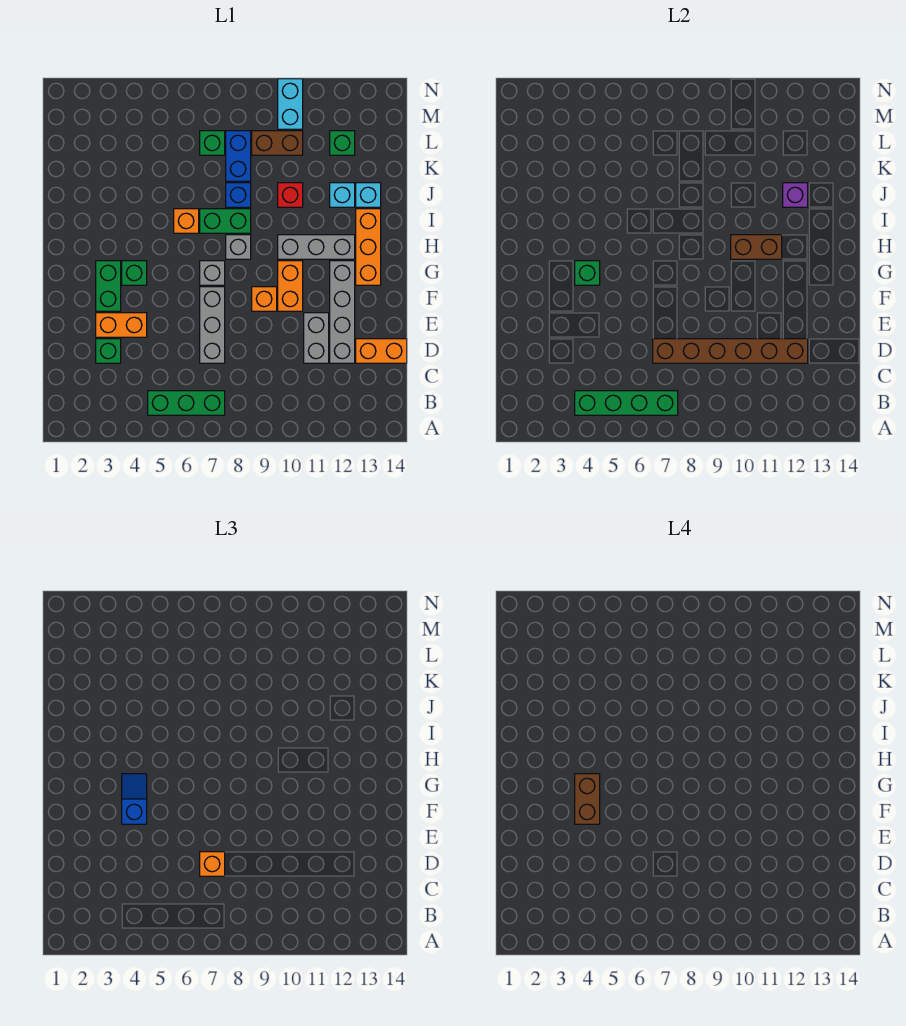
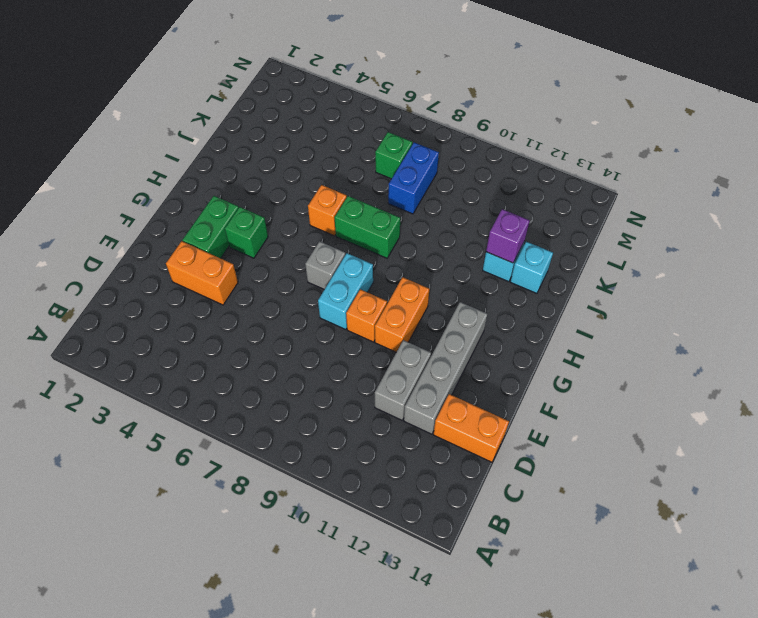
cyan brick F8:G8 level 1 -> cyan brick M10:N10 level 1
none -> green brick B5:B7 level 1
none -> green brick D3 level 1
none -> grey brick D7:F7 level 1
none -> orange brick G13:I13 level 1

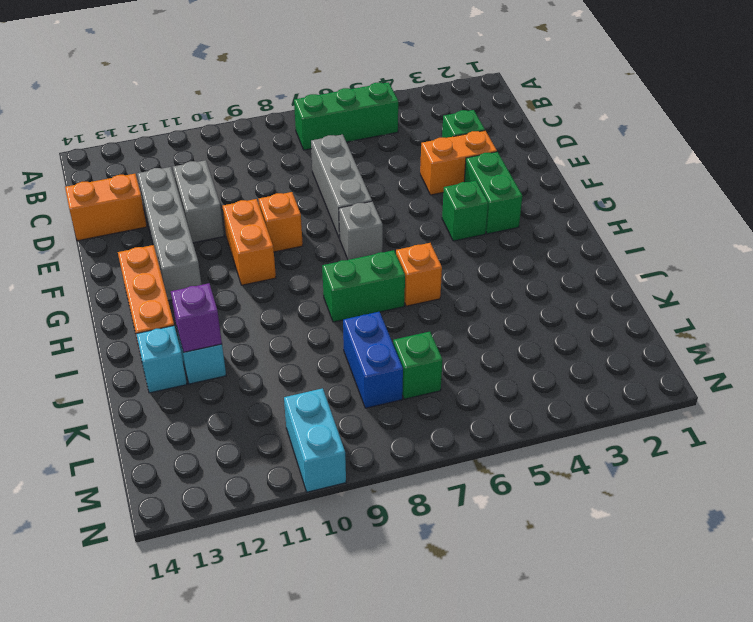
none -> grey brick H8 level 1
none -> grey brick H10:H12 level 1
none -> blue brick J8 level 1
none -> red brick J10 level 1

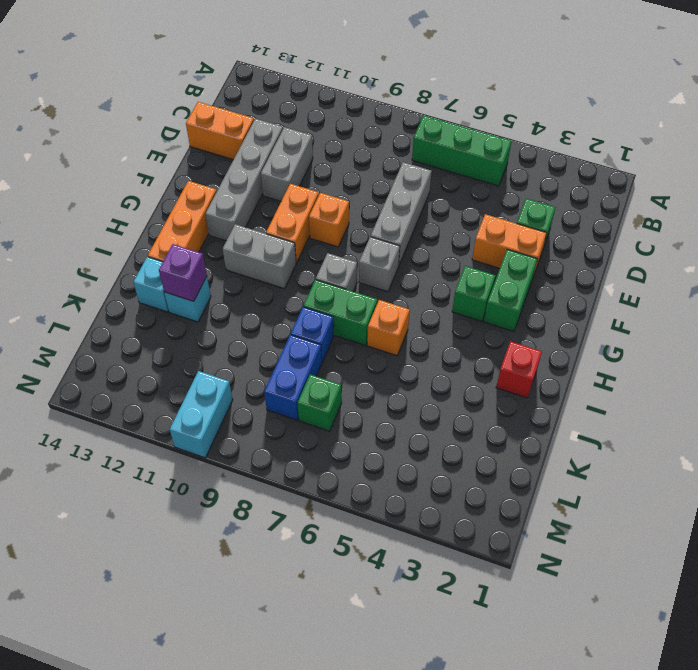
grey brick H10:H11 level 1 -> grey brick H10:H12 level 1
red brick I2 level 1 -> red brick J10 level 1
none -> brown brick L9:L10 level 1
none -> green brick L12 level 1
none -> green brick B4:B7 level 2
none -> brown brick D7:D12 level 2

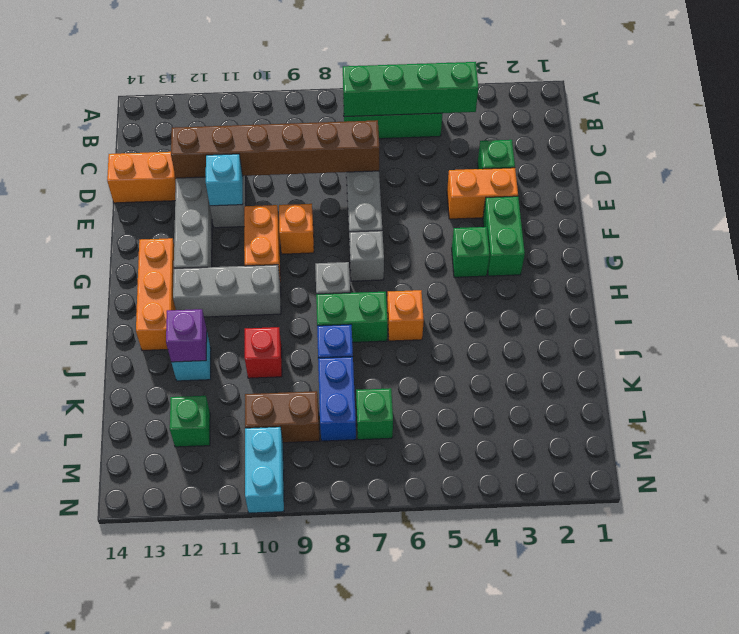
cyan brick E11 level 2 -> cyan brick J13 level 1
none -> green brick G4 level 2
none -> brown brick H10:H11 level 2
none -> orange brick D7 level 3
none -> blue slope F4:G4 level 3 top F

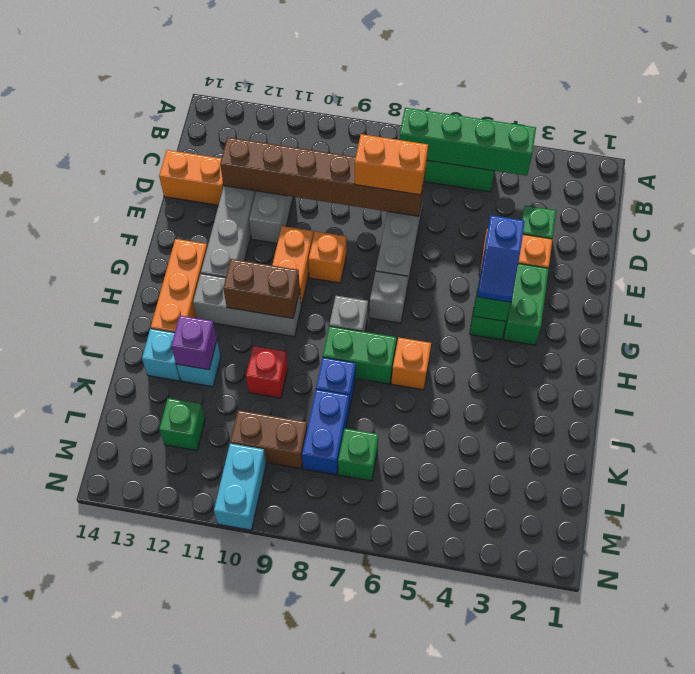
orange brick D7:D8 level 3 -> orange brick D7 level 3
none -> brown brick F4:G4 level 4

